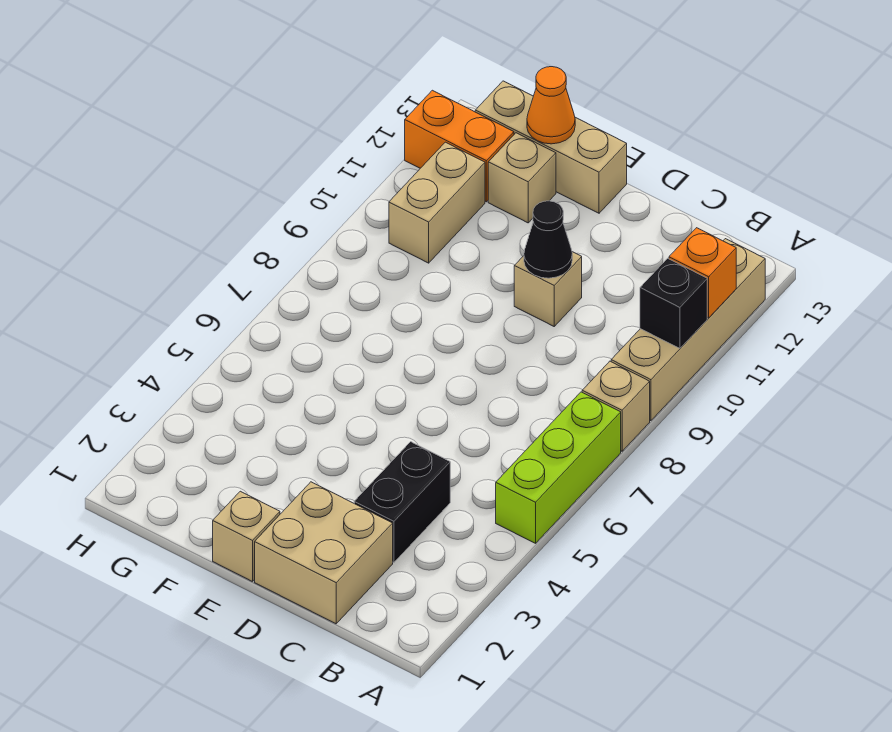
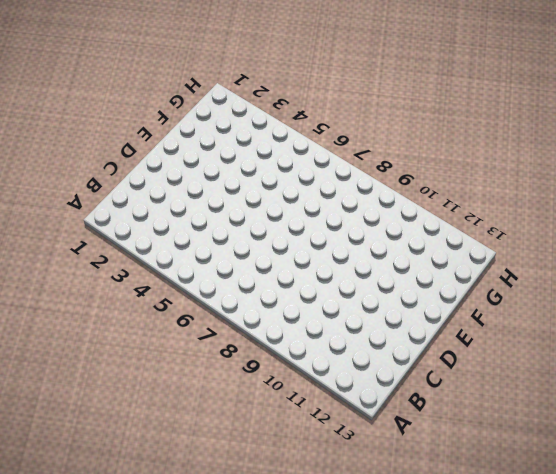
none -> lime brick A5:A7 level 1
none -> tan brick A8 level 1
none -> tan brick A9:A12 level 1

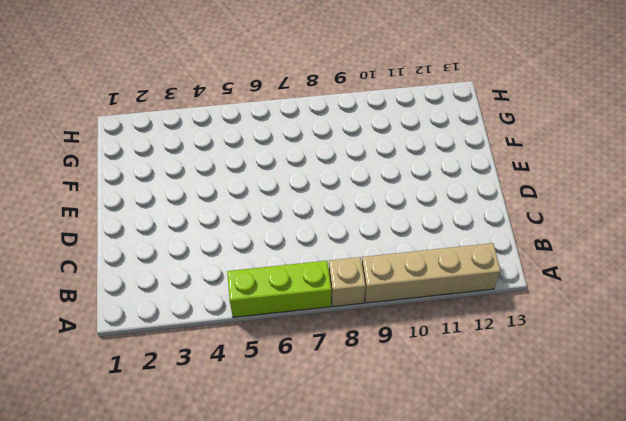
none -> tan brick C1:D2 level 1
none -> black brick C3:C4 level 1
none -> tan brick D10 level 1

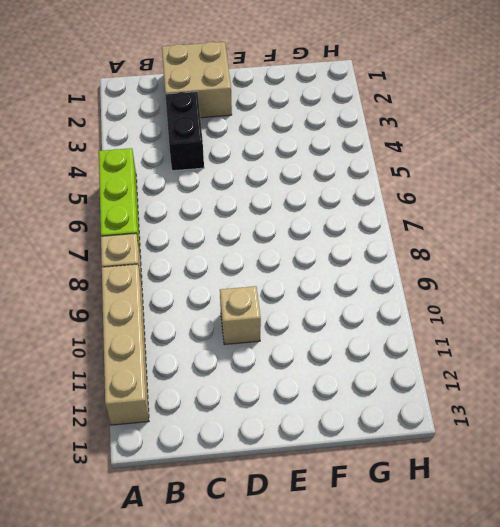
none -> tan brick E1 level 1
none -> tan brick E13:G13 level 1
none -> tan brick F12 level 1

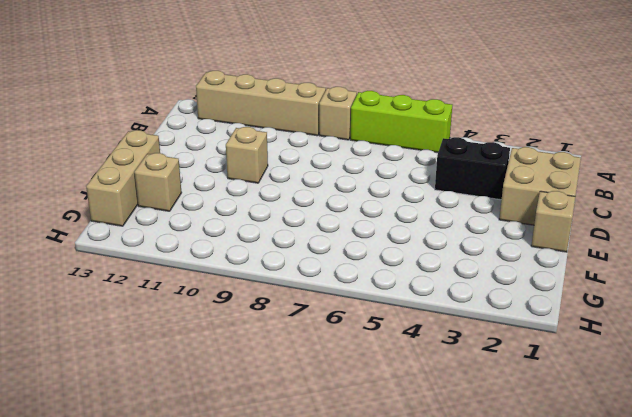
none -> tan brick G10:G11 level 1
none -> orange brick G12:H12 level 1
none -> black brick A10 level 2

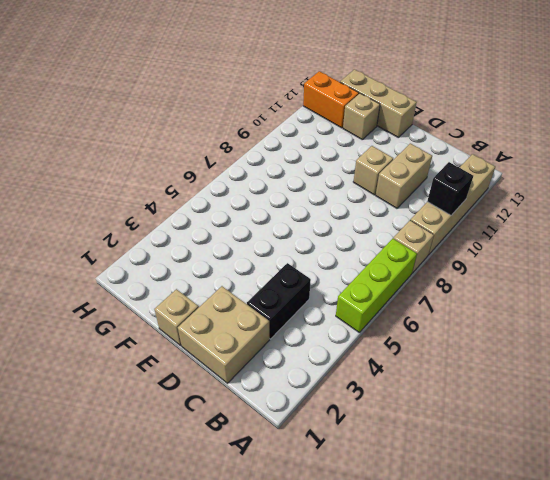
tan brick C10:C11 level 1 -> tan brick G10:G11 level 1
none -> orange brick A11 level 2
none -> black cone D10 level 2
none -> orange cone F13 level 2

